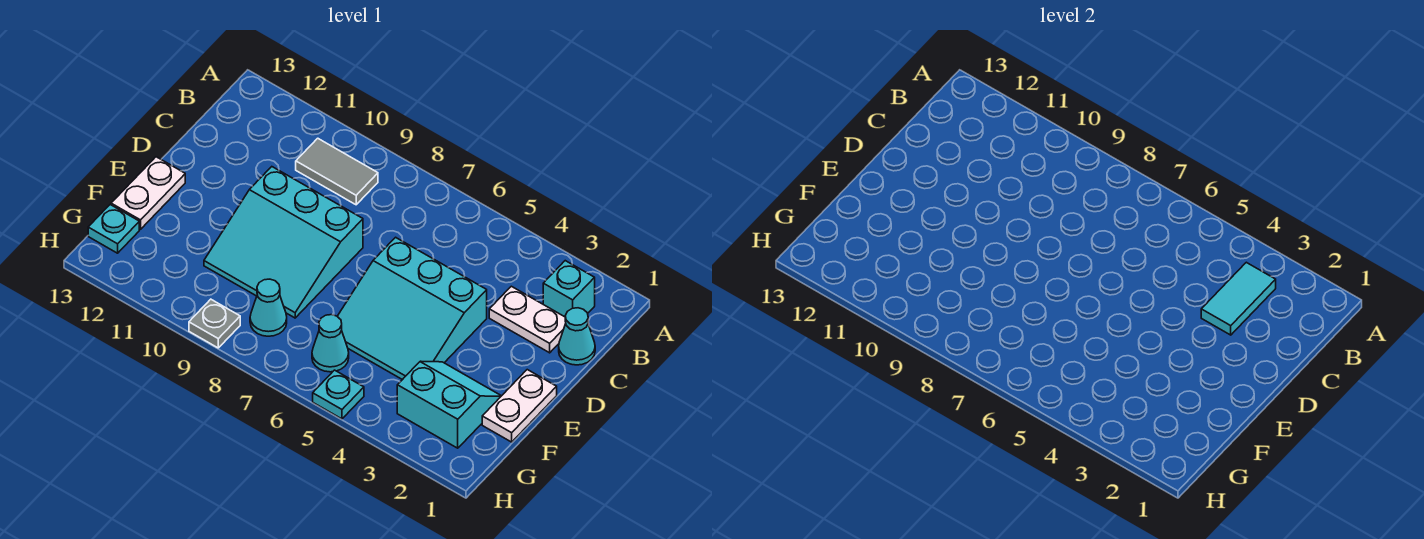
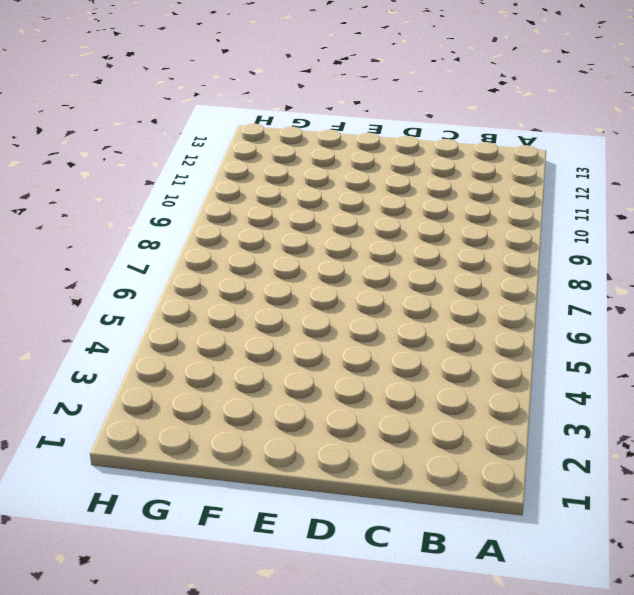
none -> cyan brick B2 level 1
none -> grey tile B9:B10 level 1
none -> cyan cone C1 level 1

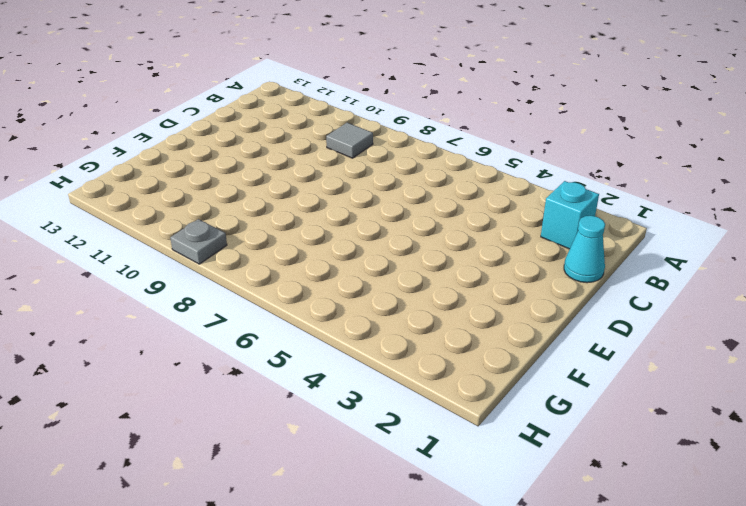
grey tile B9 level 1 -> grey tile B9:B10 level 1
none -> white plate C2:C3 level 1
none -> cyan slope D4:F6 level 1 top D
none -> cyan slope D8:F10 level 1 top D

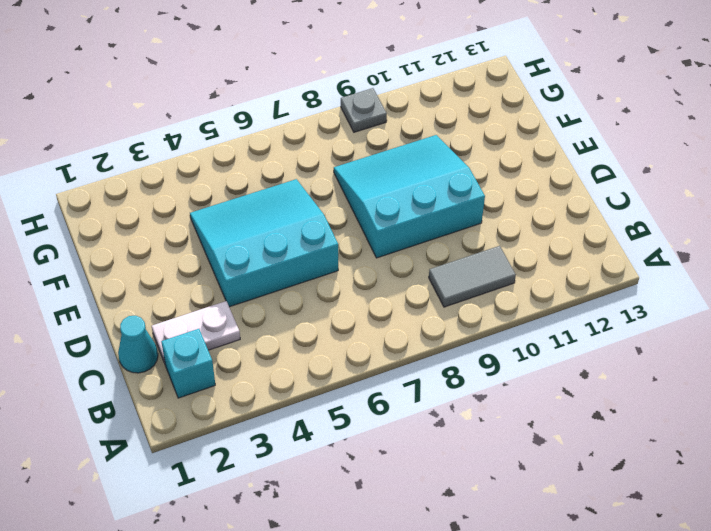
none -> white plate E1:F1 level 1
none -> white plate E13:F13 level 1
none -> cyan slope F2:G3 level 1 top G

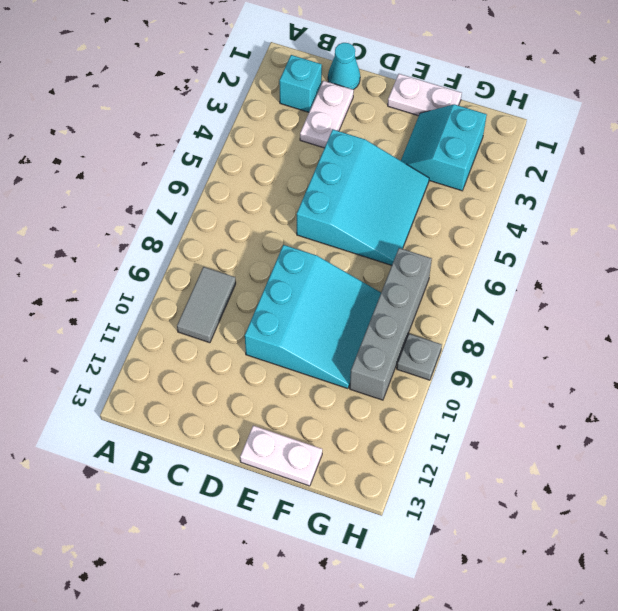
grey brick G7:G10 level 1 -> cyan cone G8 level 1
none -> cyan cone G6 level 1
none -> cyan plate G13 level 1
none -> cyan plate H5 level 1

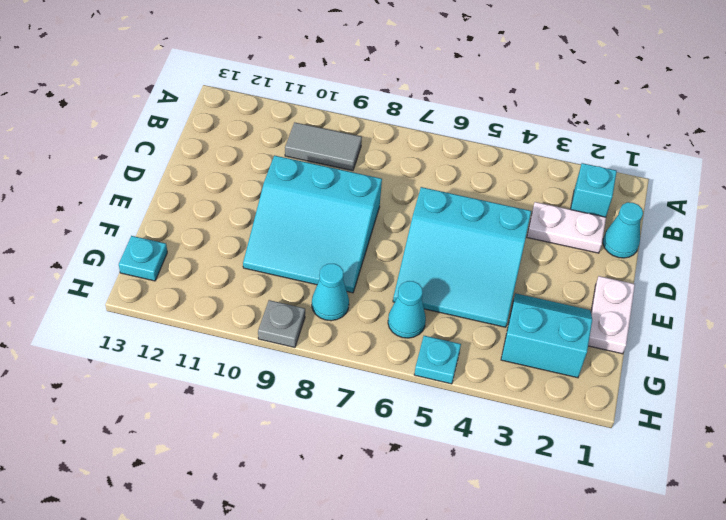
none -> white plate E13:F13 level 1
none -> cyan tile B3:C3 level 2

